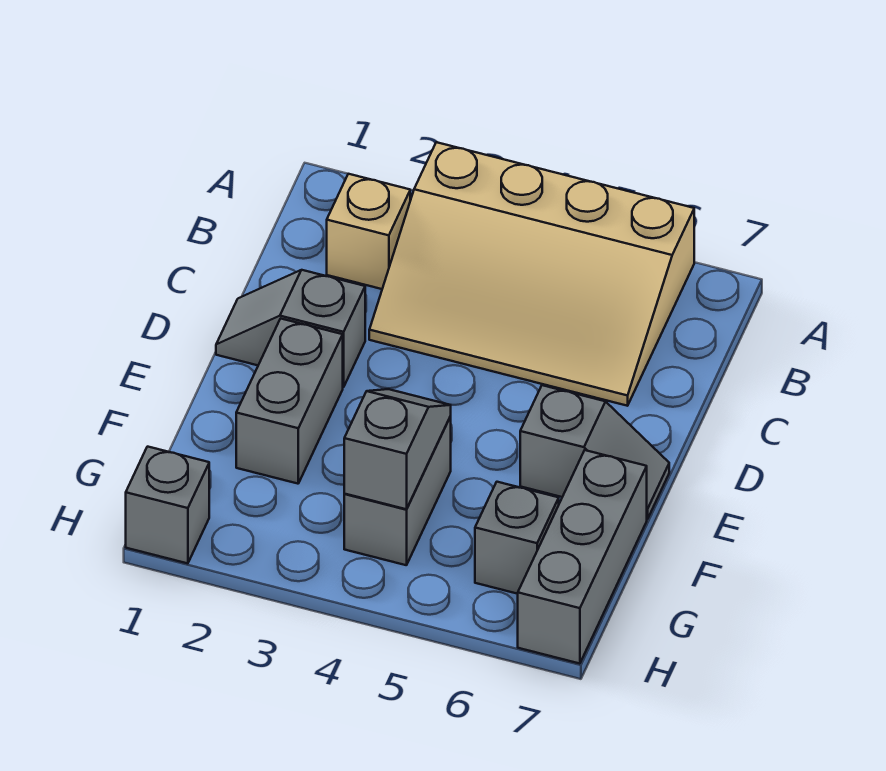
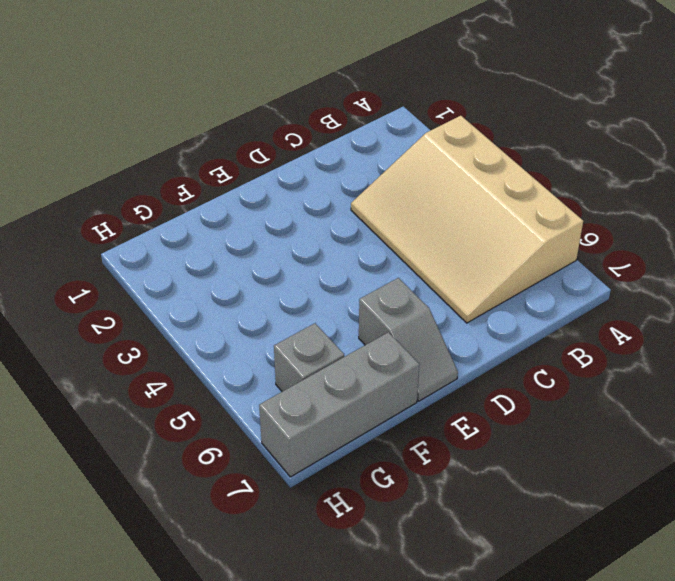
none -> tan brick B2 level 1
none -> grey slope D1:D2 level 1 top 2

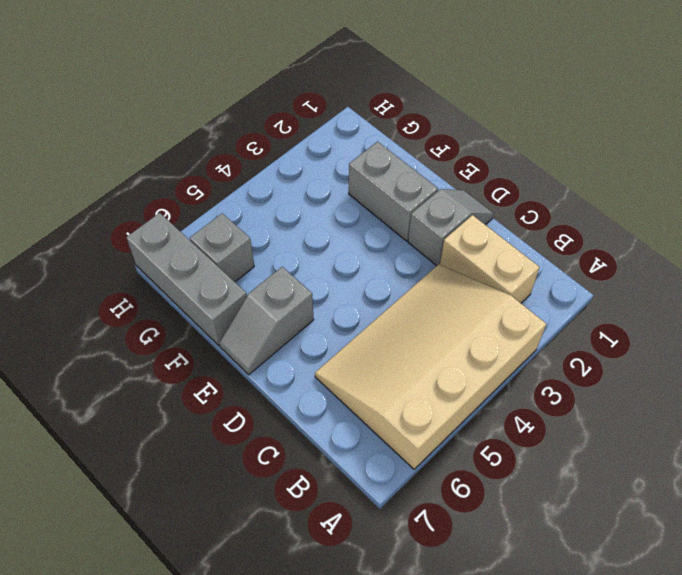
tan brick B2:C2 level 1 -> tan brick B2 level 1
none -> grey brick F4:G4 level 1
none -> grey brick H1 level 1

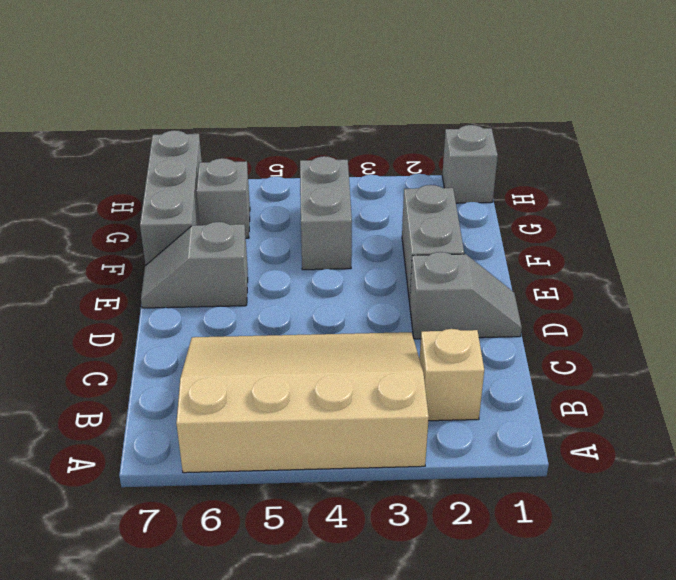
none -> grey slope F4:G4 level 2 top G

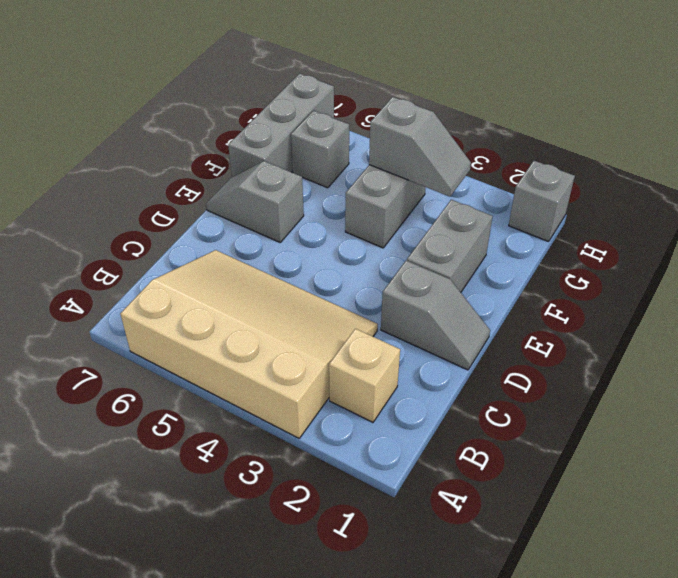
grey slope G3:G4 level 2 top 4 -> grey slope F4:G4 level 2 top G

